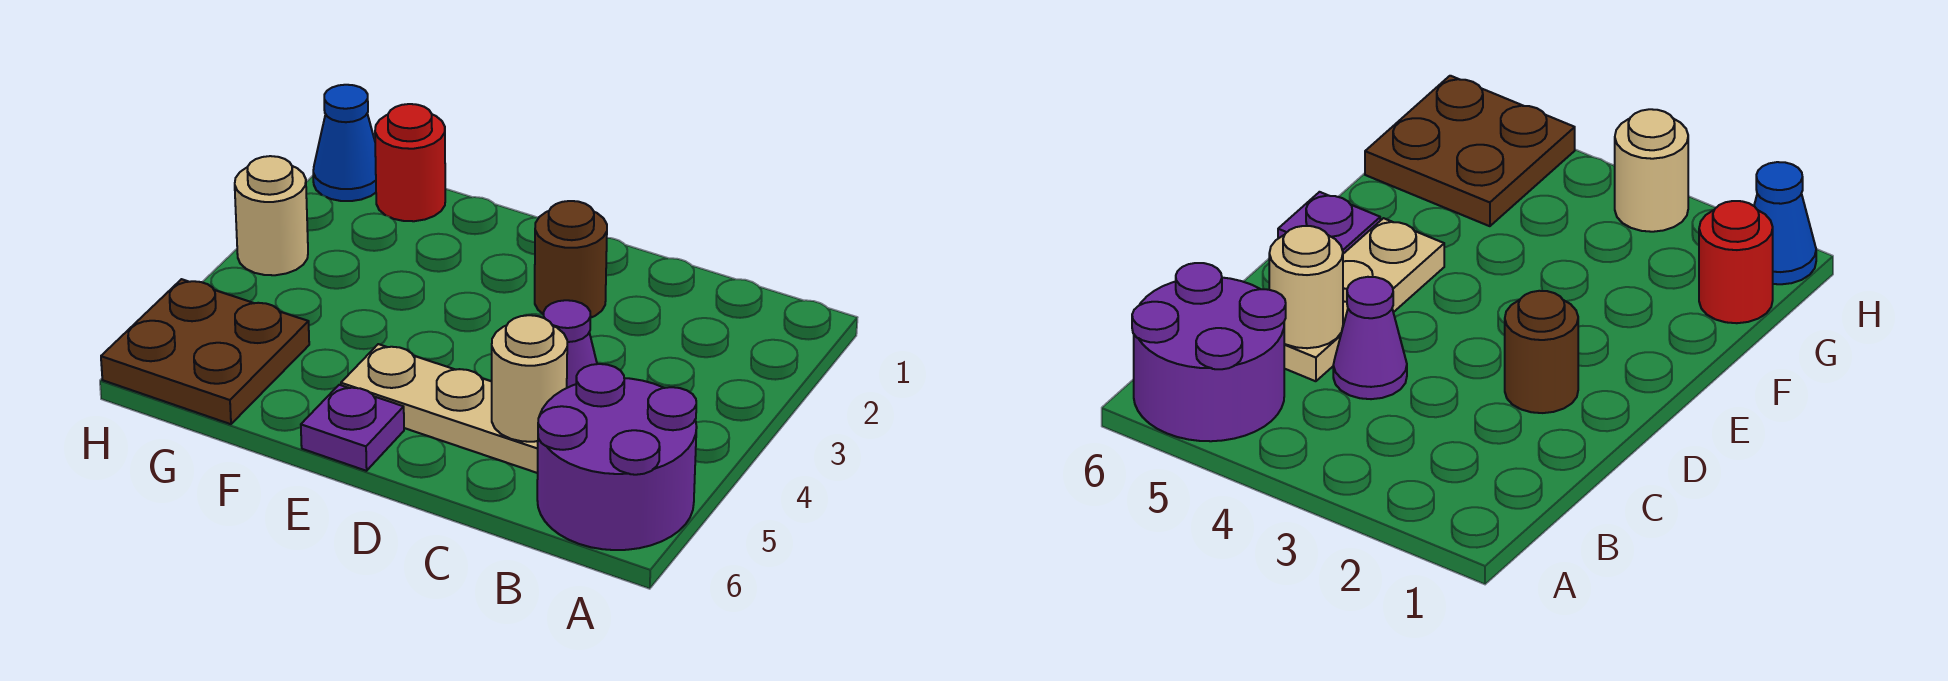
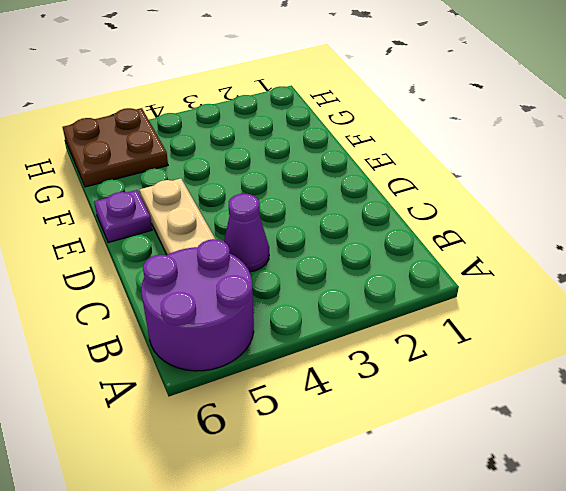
none -> brown round brick D2 level 1
none -> red round brick G1 level 1

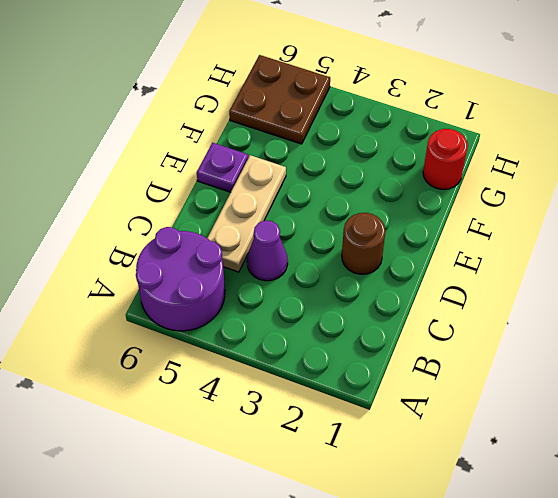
none -> blue cone H1 level 1
none -> tan round brick H3 level 1

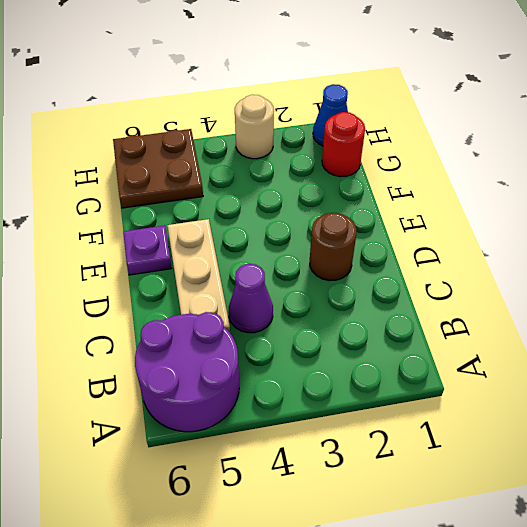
none -> tan round brick C5 level 2

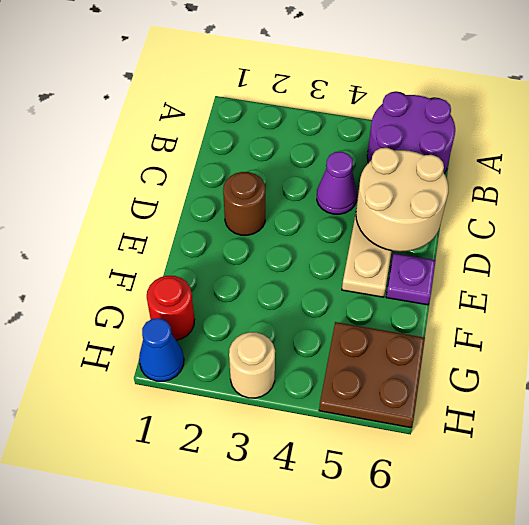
tan round brick C5:D6 level 2 -> tan round brick C5 level 2

